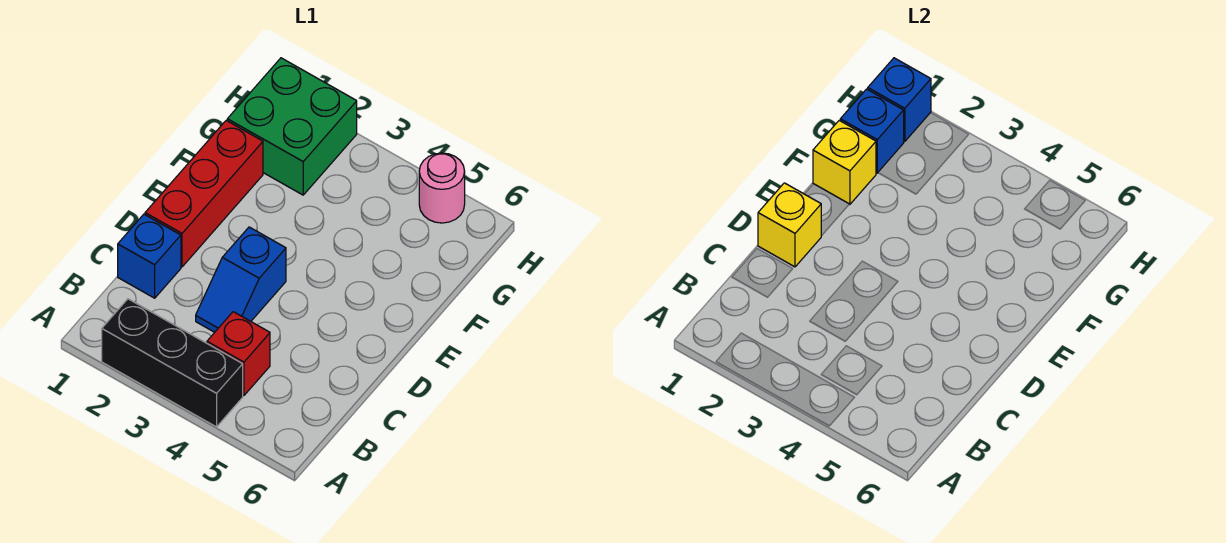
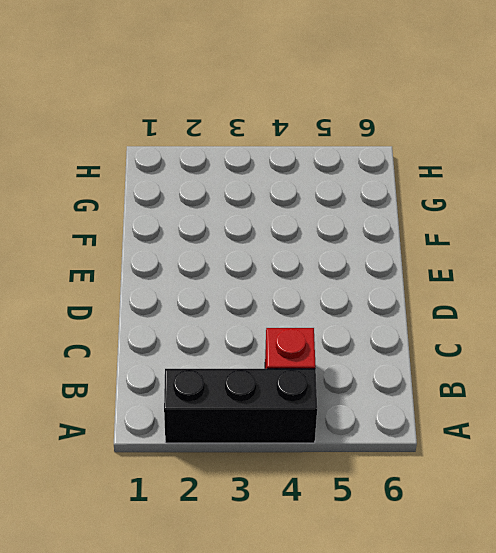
none -> blue brick C1 level 1
none -> blue slope C3:D3 level 1 top D

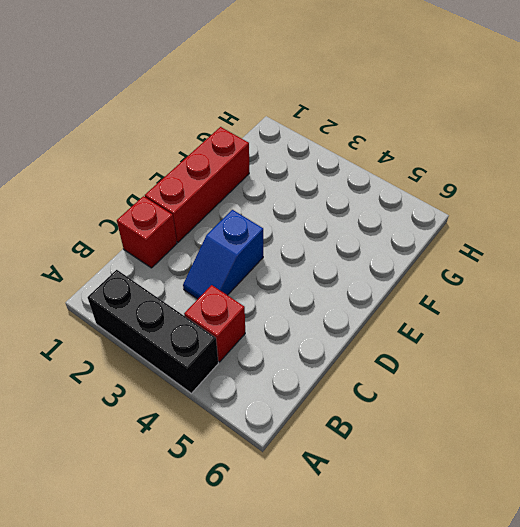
red brick C1 level 1 -> blue brick C1 level 1
none -> green brick G1:H2 level 1
none -> pink round brick H5 level 1

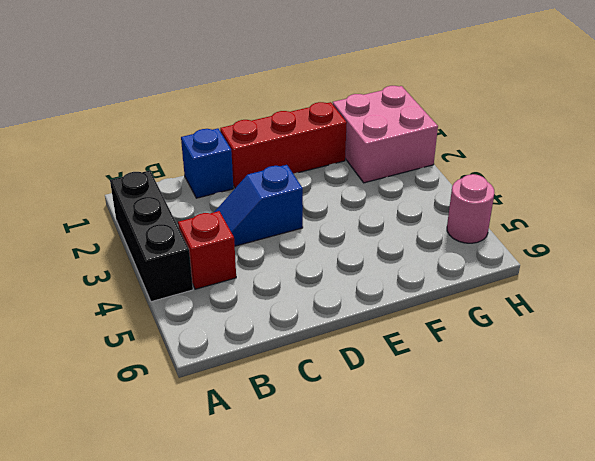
pink brick G1:H2 level 1 -> green brick G1:H2 level 1
none -> yellow brick D1 level 2
none -> yellow brick F1 level 2

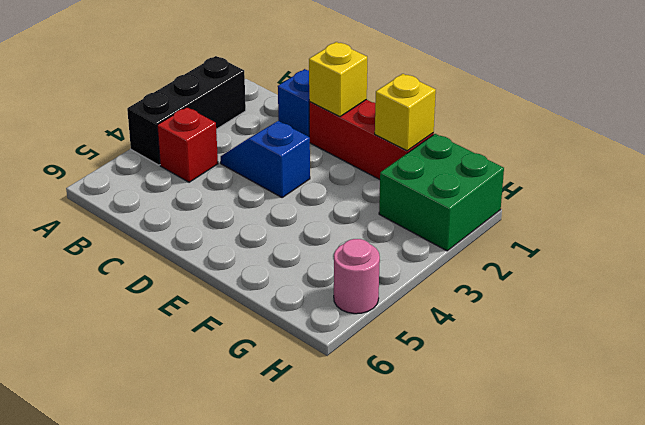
none -> blue brick G1 level 2
none -> blue brick H1 level 2

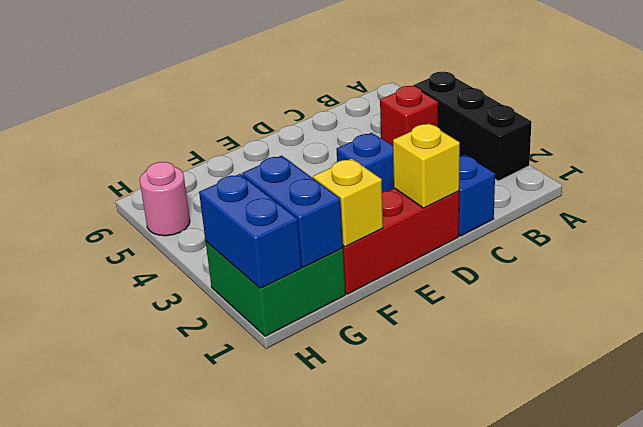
blue brick G1:G2 level 2 -> blue brick G1 level 2
blue brick H1:H2 level 2 -> blue brick H1 level 2

